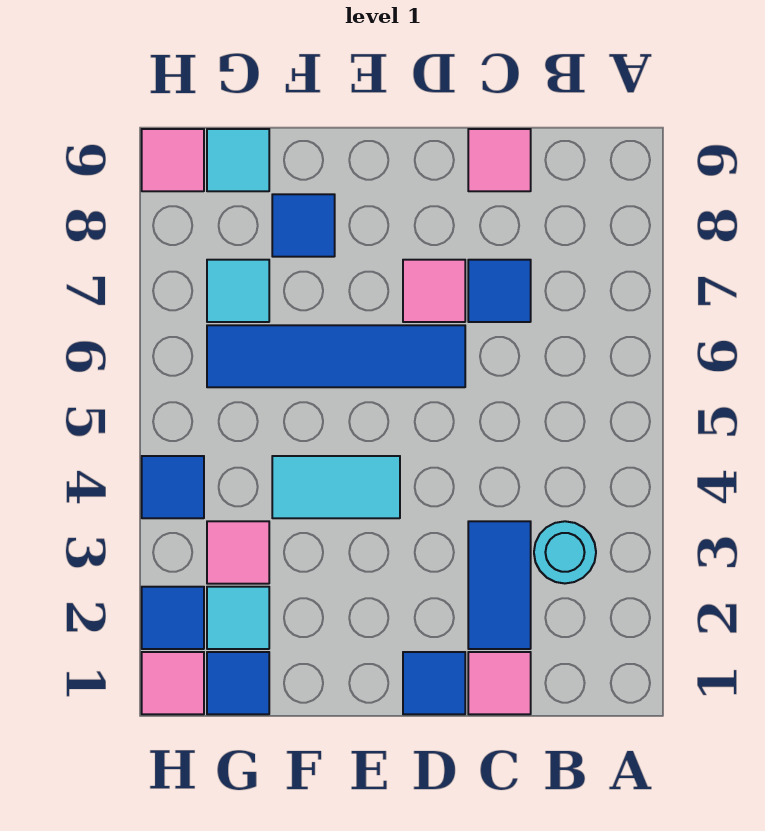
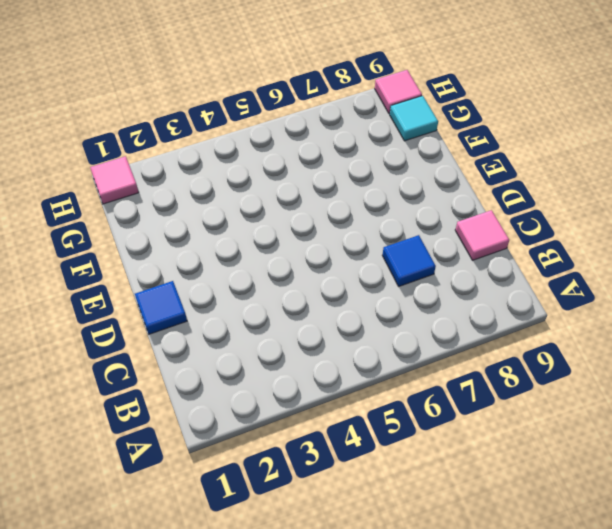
none -> cyan round brick B3 level 1
none -> pink tile C1 level 1
none -> blue tile C2:C3 level 1

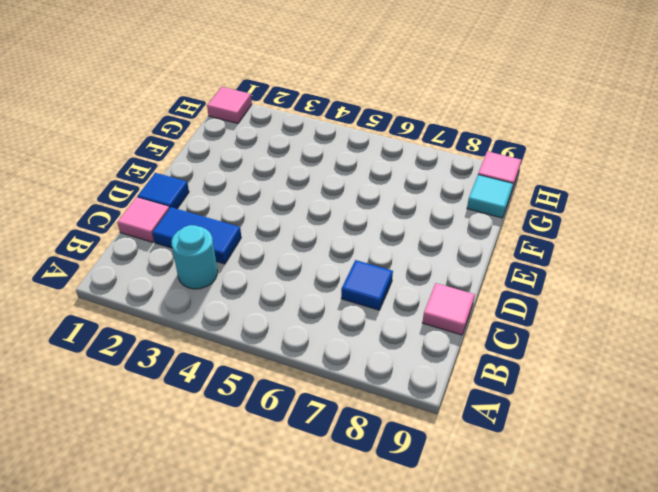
none -> blue tile D6:G6 level 1
none -> pink tile D7 level 1
none -> cyan tile E4:F4 level 1

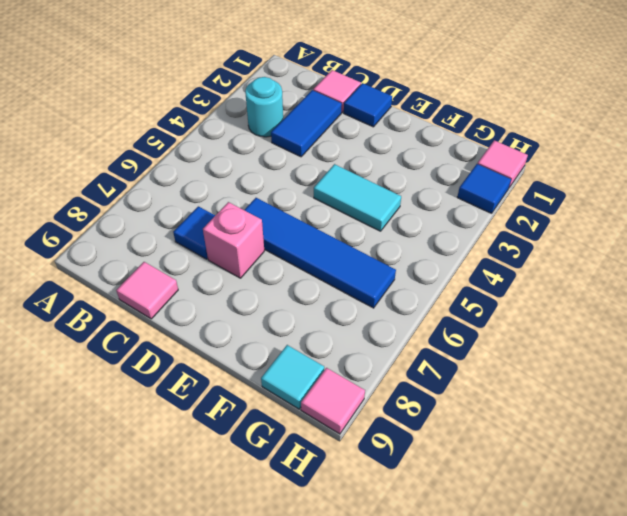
pink brick D7 level 1 -> pink tile D7 level 1
none -> blue tile F8 level 1
none -> blue tile G1 level 1
none -> cyan tile G2 level 1

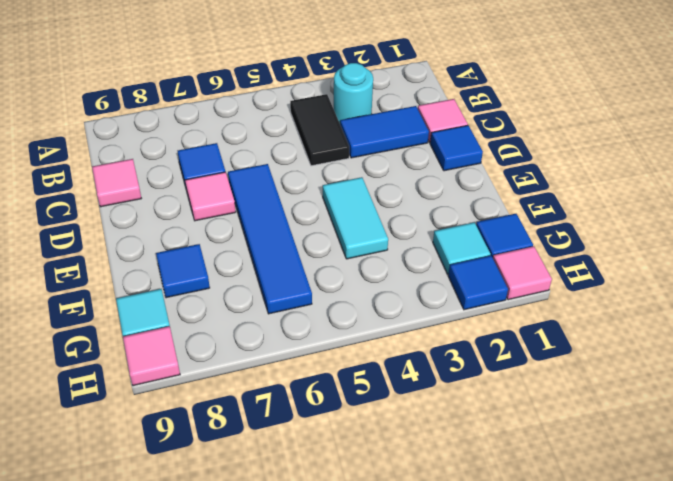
black tile B4:C4 level 1 -> none
none -> pink tile G3 level 1
none -> cyan tile G7 level 1
none -> blue tile H4 level 1

